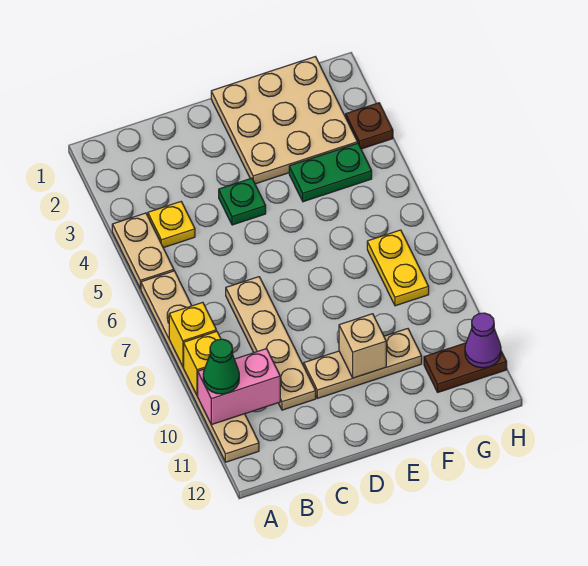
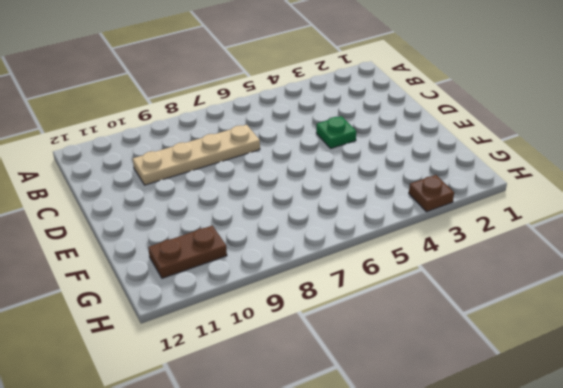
brown plate G10:G11 level 1 -> brown plate G11:H11 level 1
none -> tan plate A4:A5 level 1
none -> tan plate A6:A11 level 1
none -> yellow plate B4 level 1

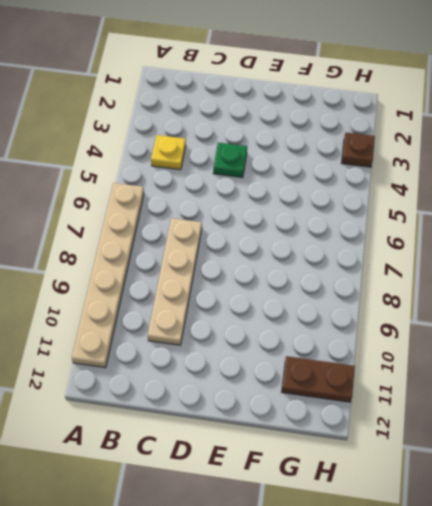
none -> tan plate A4:A5 level 1
none -> tan plate D10:F10 level 1
none -> tan plate E1:G3 level 1

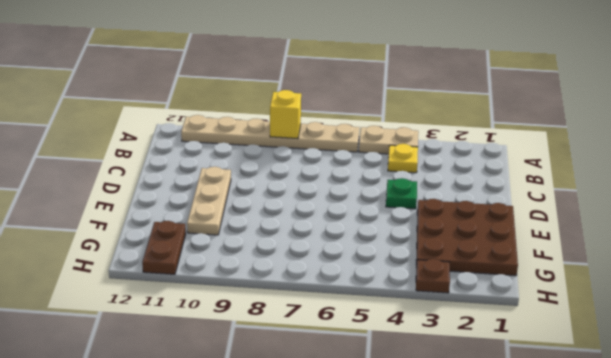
brown plate E1:G3 level 1 -> tan plate E1:G3 level 1
none -> tan plate C7:C10 level 1
none -> green plate F4:G4 level 1
none -> yellow plate G7:G8 level 1

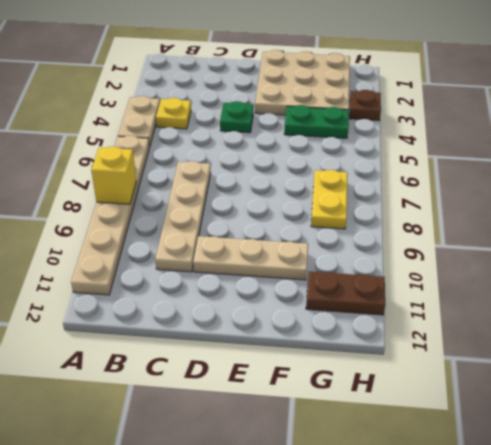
none -> yellow brick A9 level 2
none -> pink brick A10:B10 level 2
none -> tan brick E10 level 2

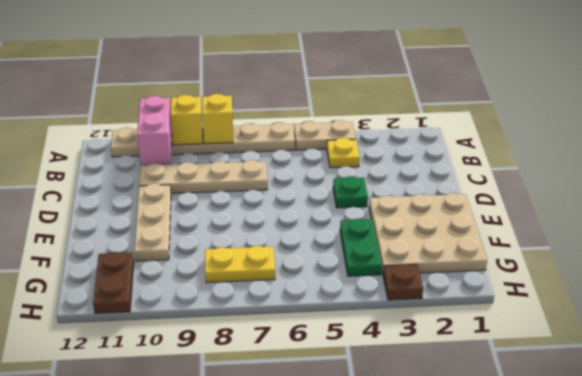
none -> tan brick E10 level 2
none -> purple cone H11 level 2
none -> green cone A10 level 3

